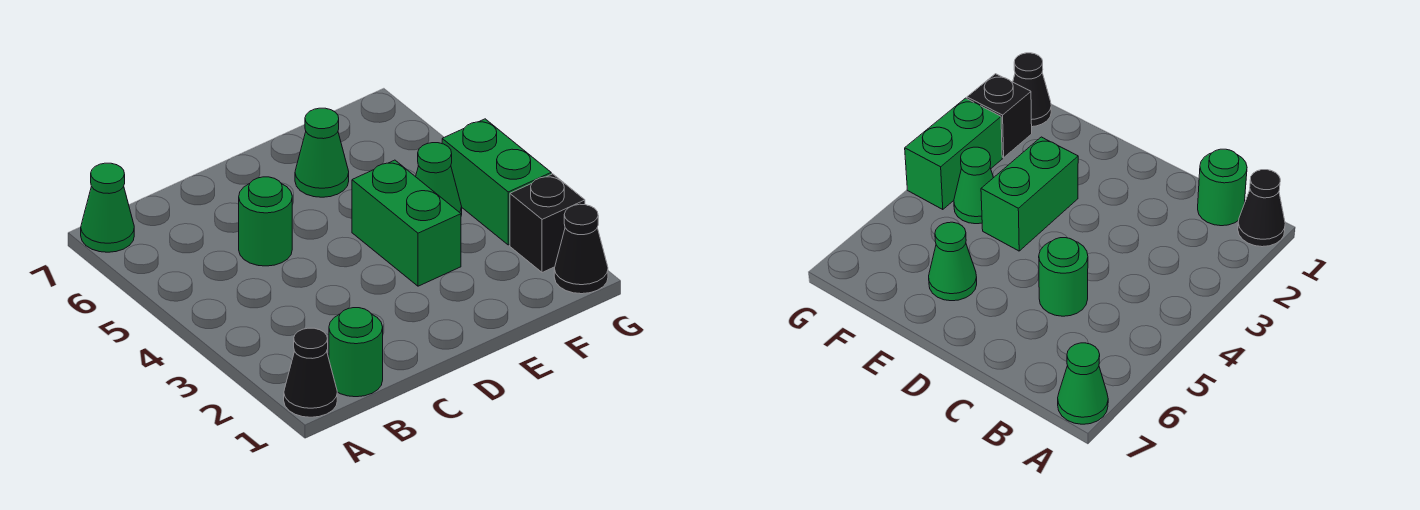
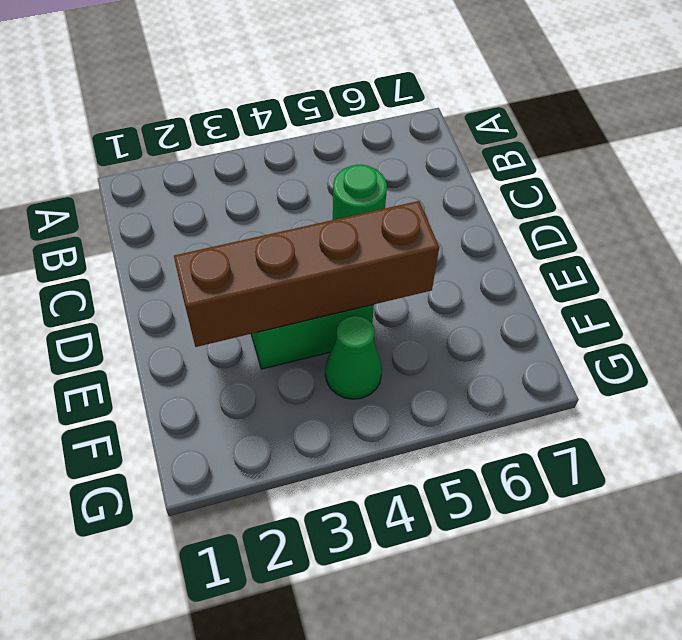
brown brick E2:E5 level 2 -> none
none -> black cone A1 level 1
none -> green cone A7 level 1

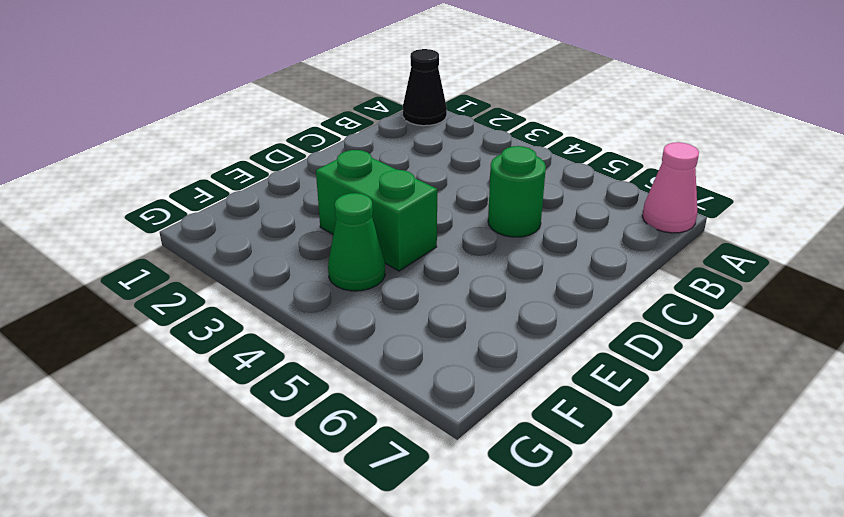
pink cone A7 level 1 -> green cone A7 level 1
none -> green round brick B1 level 1
none -> green cone E6 level 1

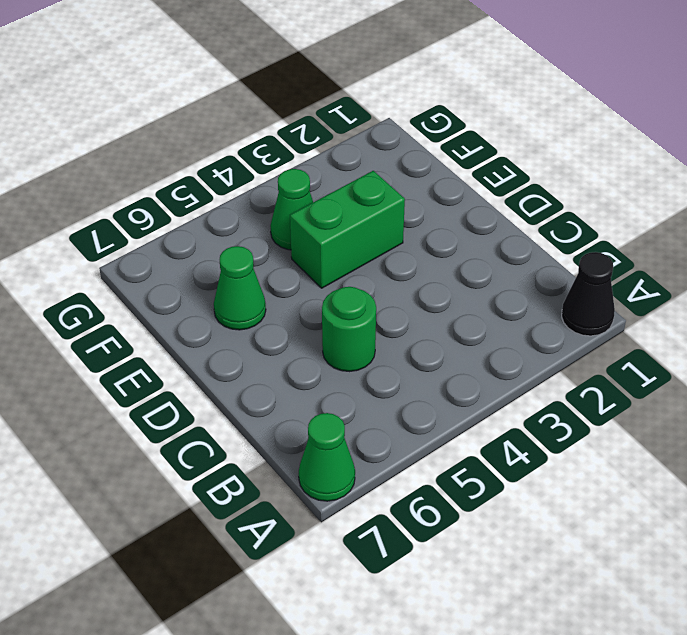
none -> green round brick B1 level 1
none -> black cone G1 level 1

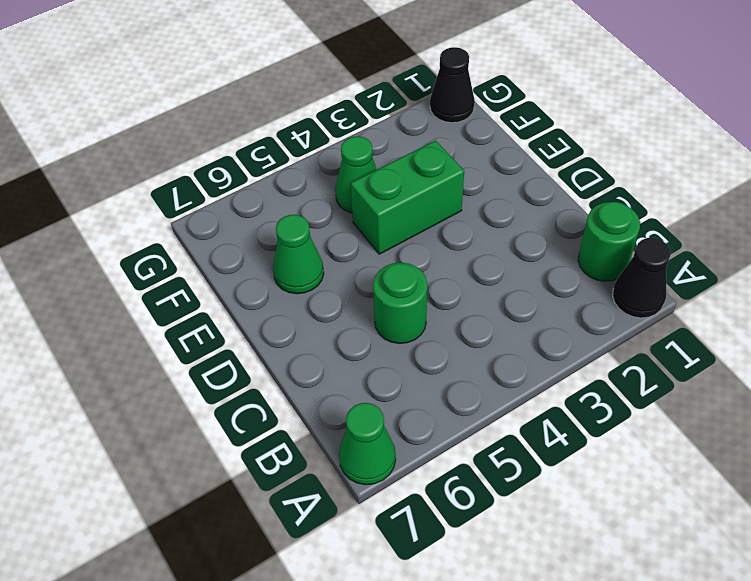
none -> black brick G2 level 1
none -> green brick G3:G4 level 1

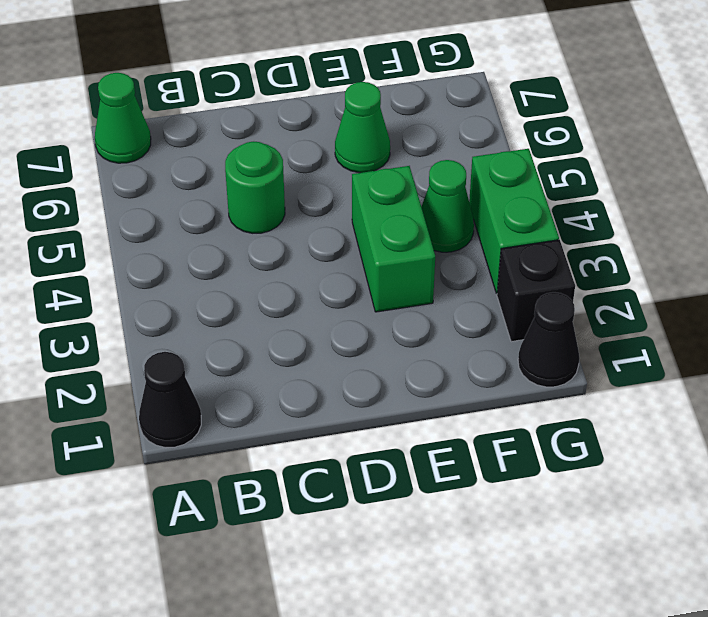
none -> green round brick B1 level 1

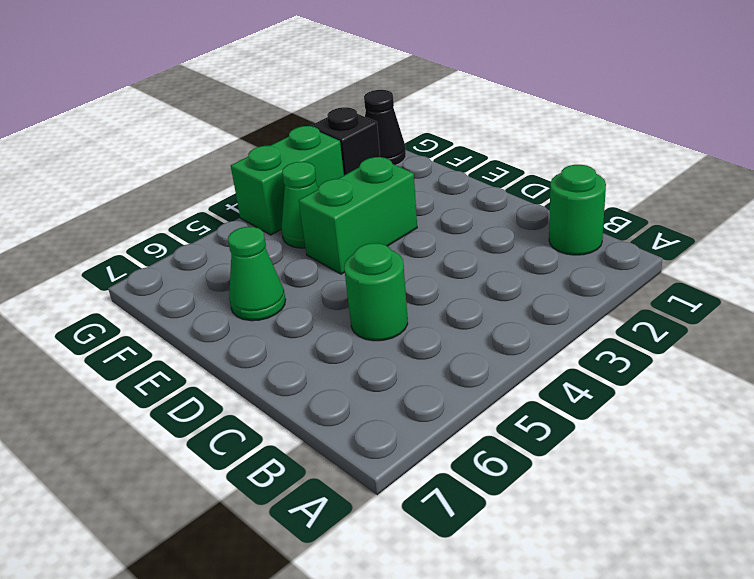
none -> black cone A1 level 1
none -> green cone A7 level 1

